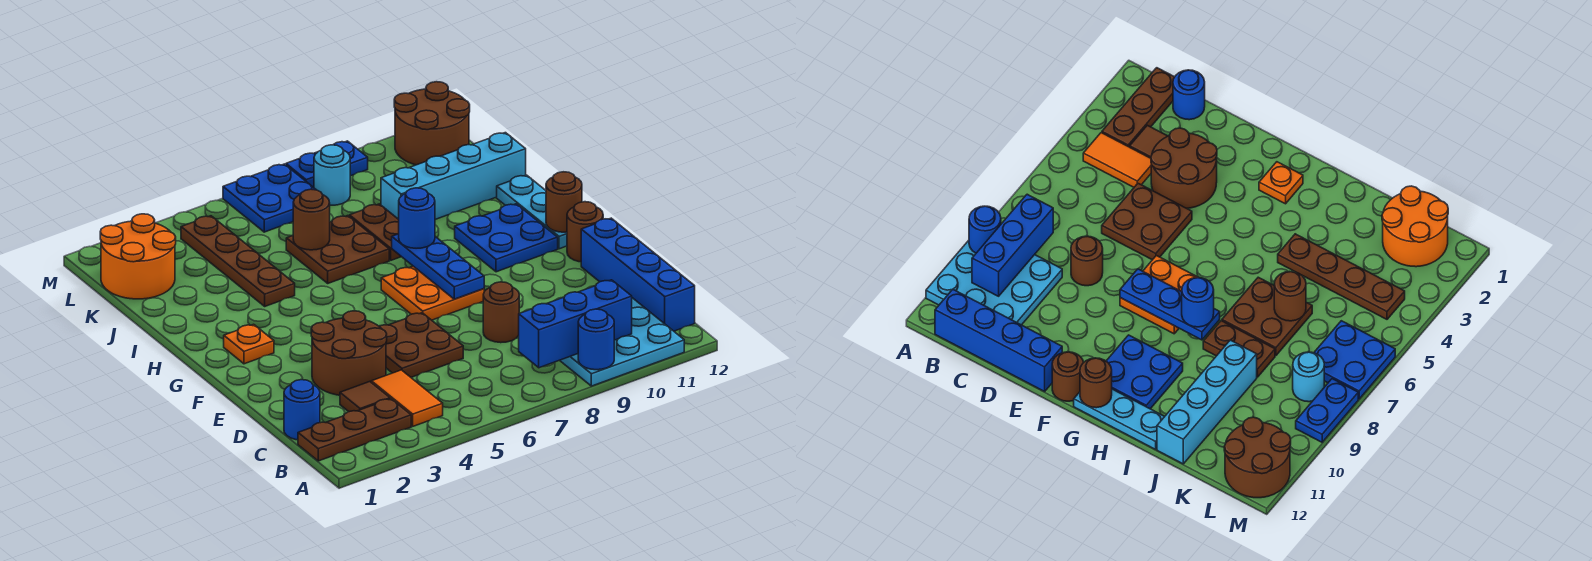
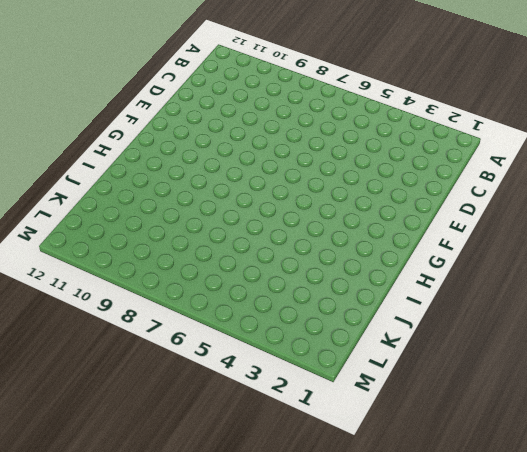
none -> cyan plate A9:C11 level 1
none -> brown plate B1:B3 level 1
none -> orange tile B4:C4 level 1

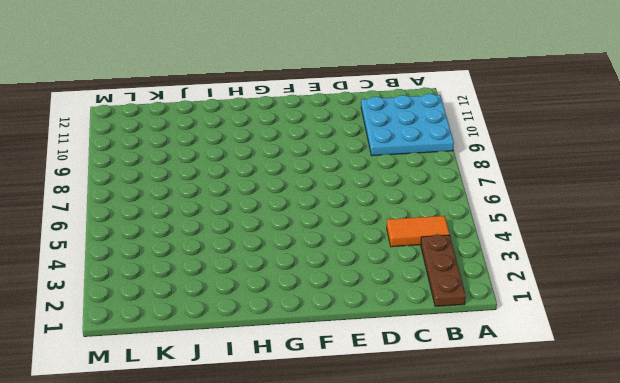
none -> blue brick B12:E12 level 1
none -> blue round brick C1 level 1
none -> brown tile C3 level 1

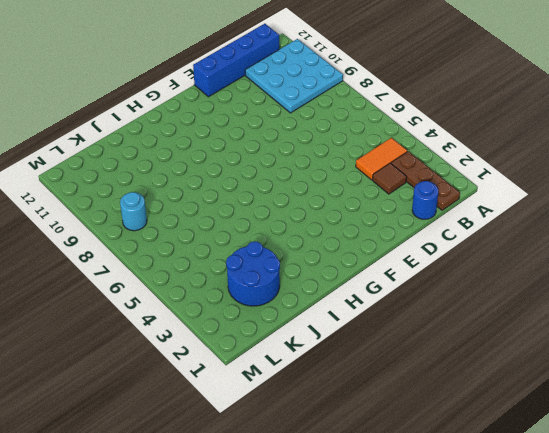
blue round brick J2:K3 level 1 -> orange round brick K1:L2 level 1
none -> brown round brick D3:E4 level 1
none -> brown plate D5:E6 level 1
none -> brown round brick D8 level 1

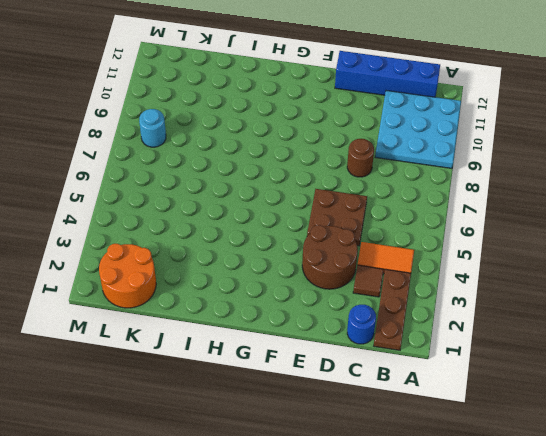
none -> orange plate F7:G8 level 1
none -> brown round brick F12 level 1
none -> orange plate G2 level 1

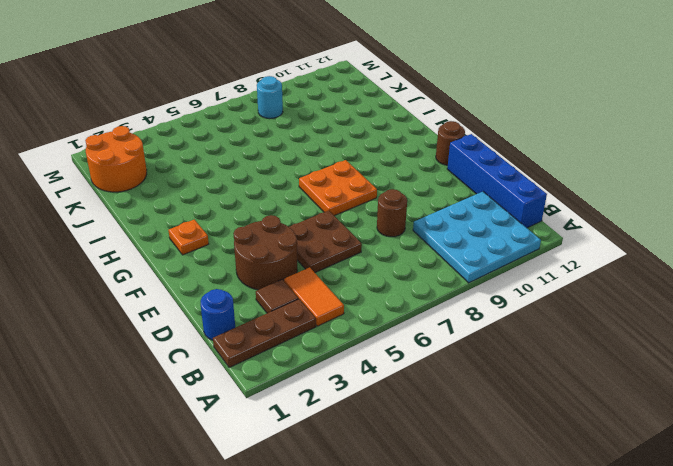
none -> blue plate G10:H11 level 1
none -> cyan plate G12:I12 level 1
none -> brown plate I4:L4 level 1

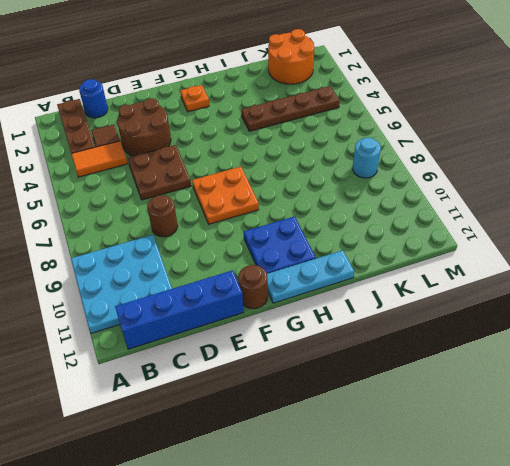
none -> brown plate I6:J7 level 1
none -> brown plate I8:J8 level 1
none -> cyan brick J9:J12 level 1

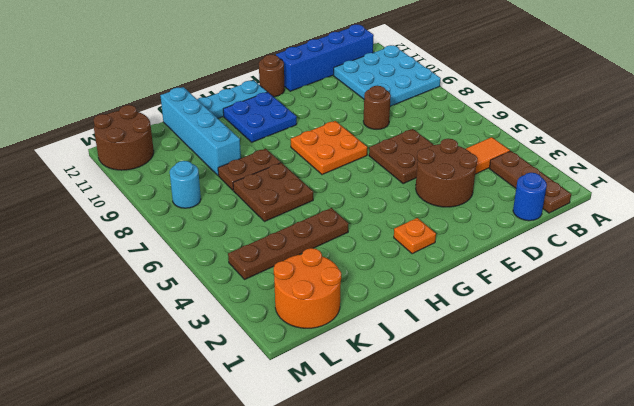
none -> brown tile C3 level 1
none -> blue plate L6:M7 level 1
none -> blue plate M8:M9 level 1

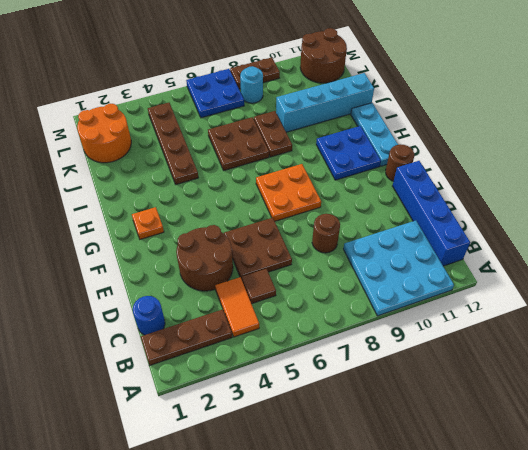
brown tile C5 level 1 -> brown tile C3 level 1
brown plate M8:M9 level 1 -> blue plate M8:M9 level 1
none -> blue round brick A9 level 2
none -> blue brick B8:B10 level 2
none -> blue plate F8:H8 level 2

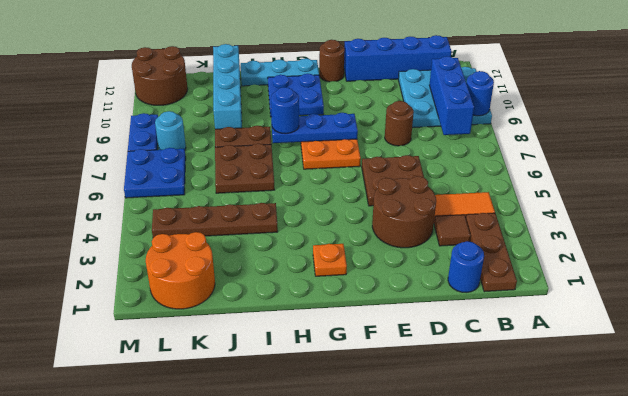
none -> brown round brick G12 level 2
none -> brown round brick J6 level 2

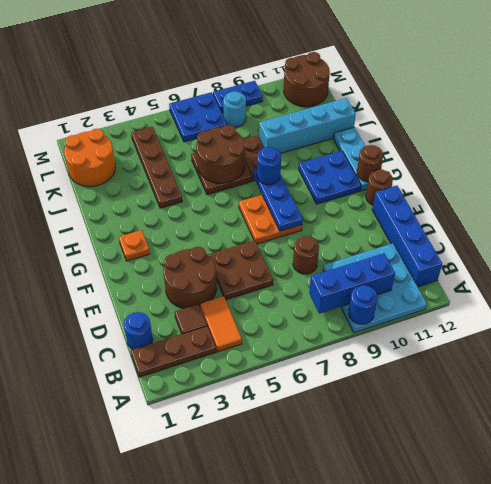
brown round brick I6:J7 level 2 -> brown round brick J6 level 2

